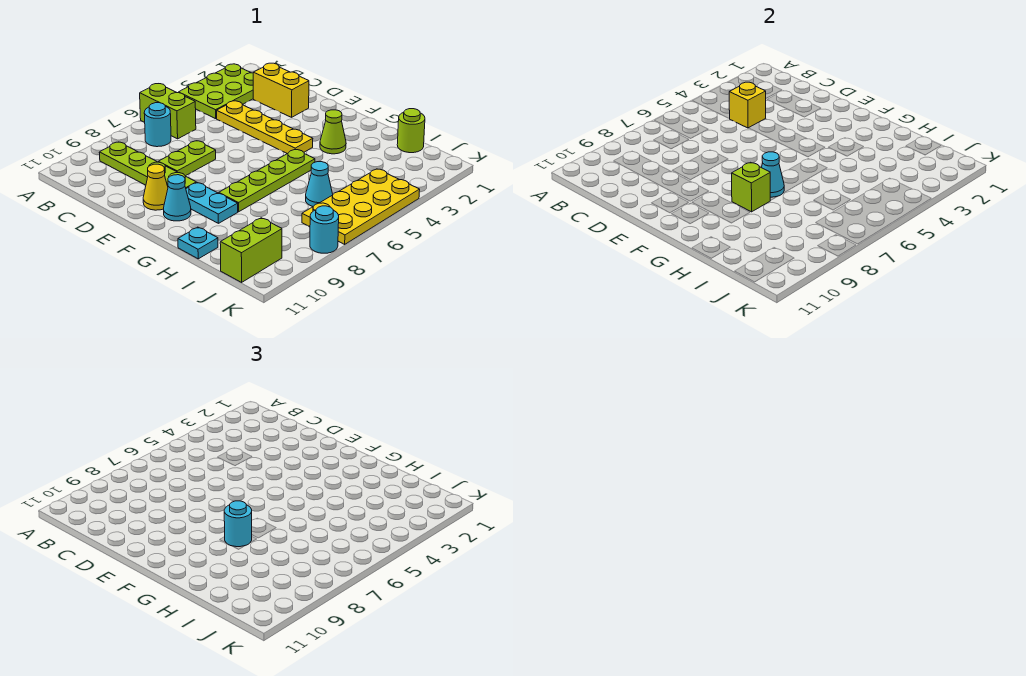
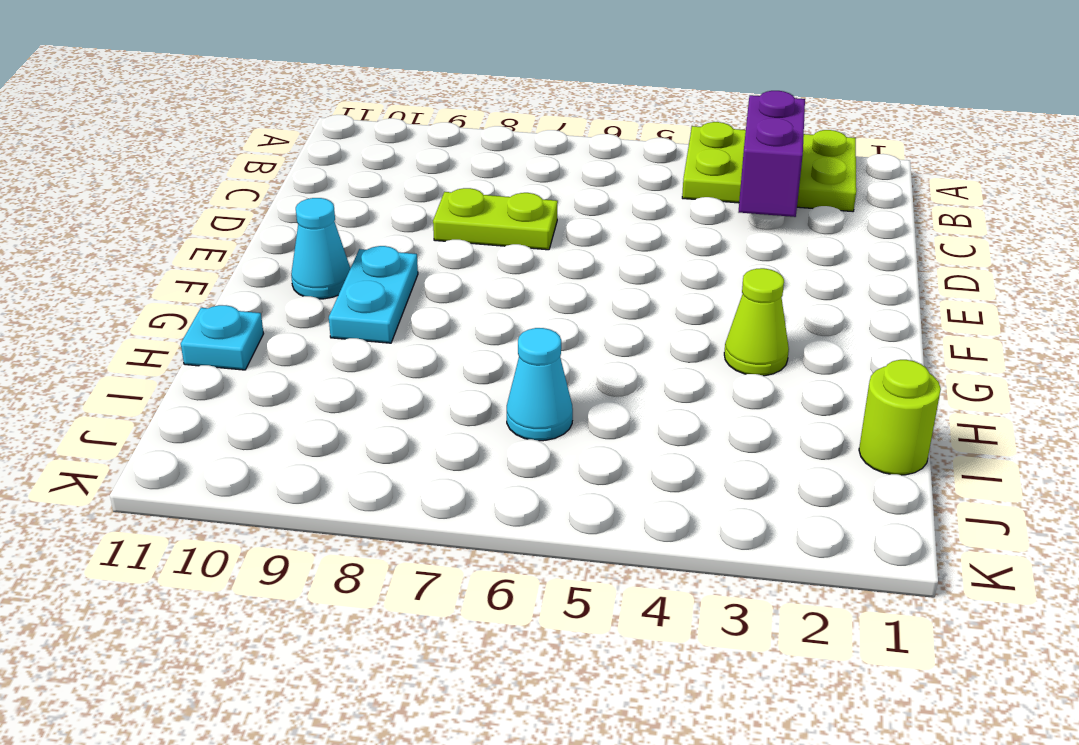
purple brick B3:C3 level 2 -> none
none -> lime brick A6:B6 level 1
none -> cyan round brick B7 level 1
none -> lime plate B9:E9 level 1

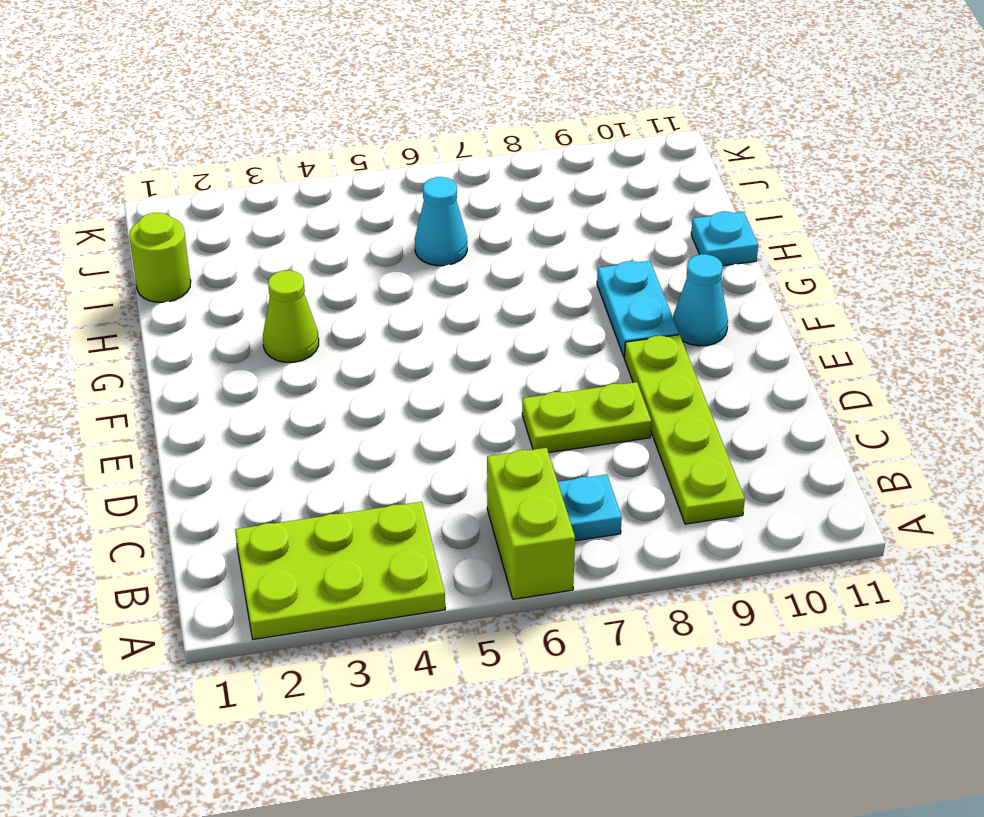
cyan plate B7 level 1 -> cyan round brick B7 level 1
none -> yellow brick C2:D2 level 1
none -> yellow plate C4:F4 level 1
none -> yellow cone E10 level 1

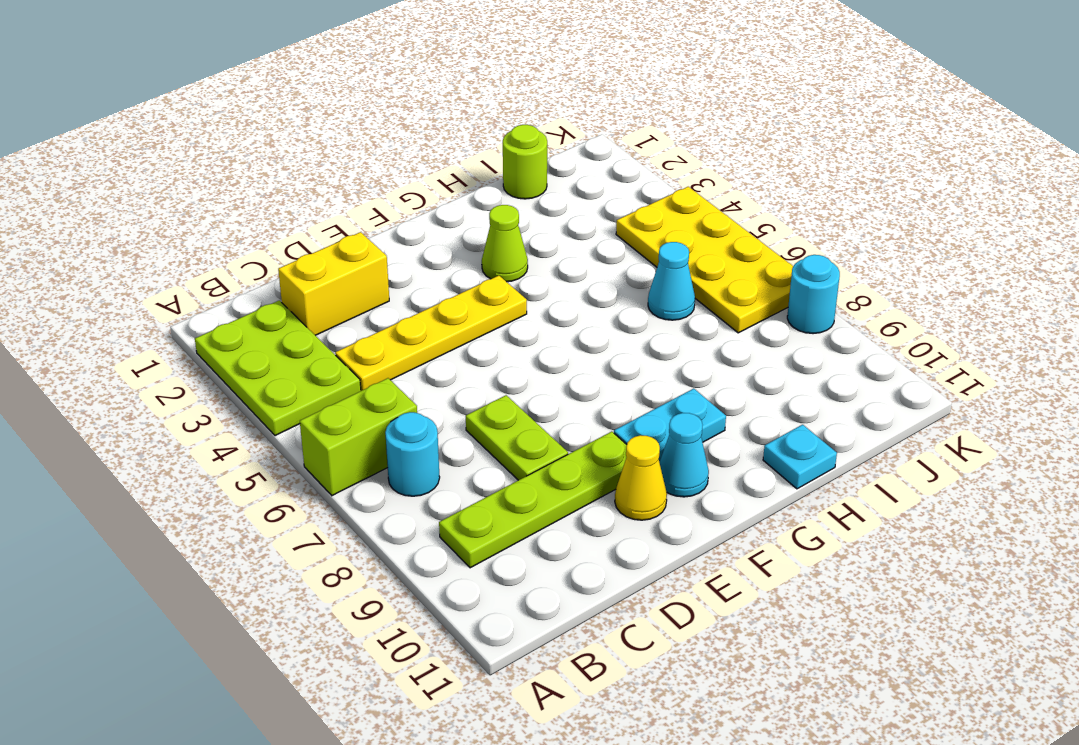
none -> lime plate G5:G8 level 1
none -> lime brick J10:J11 level 1
none -> yellow brick C4 level 2

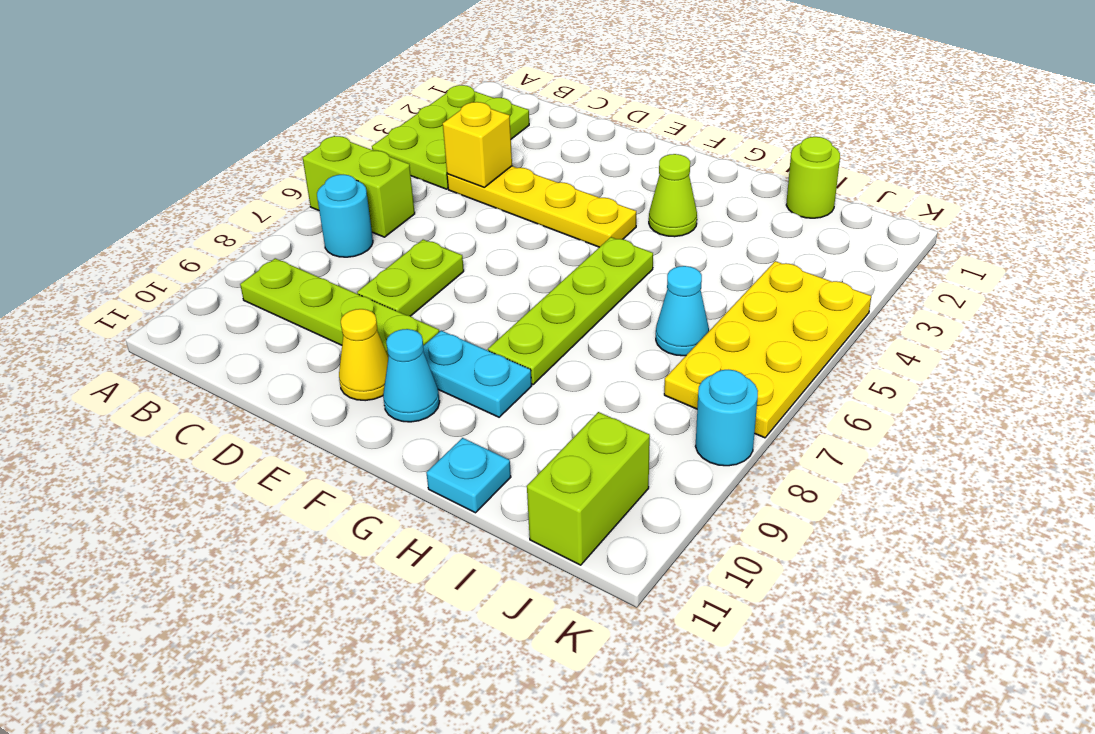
none -> yellow brick C2:D2 level 1
none -> cyan cone G7 level 2
none -> lime brick G8 level 2

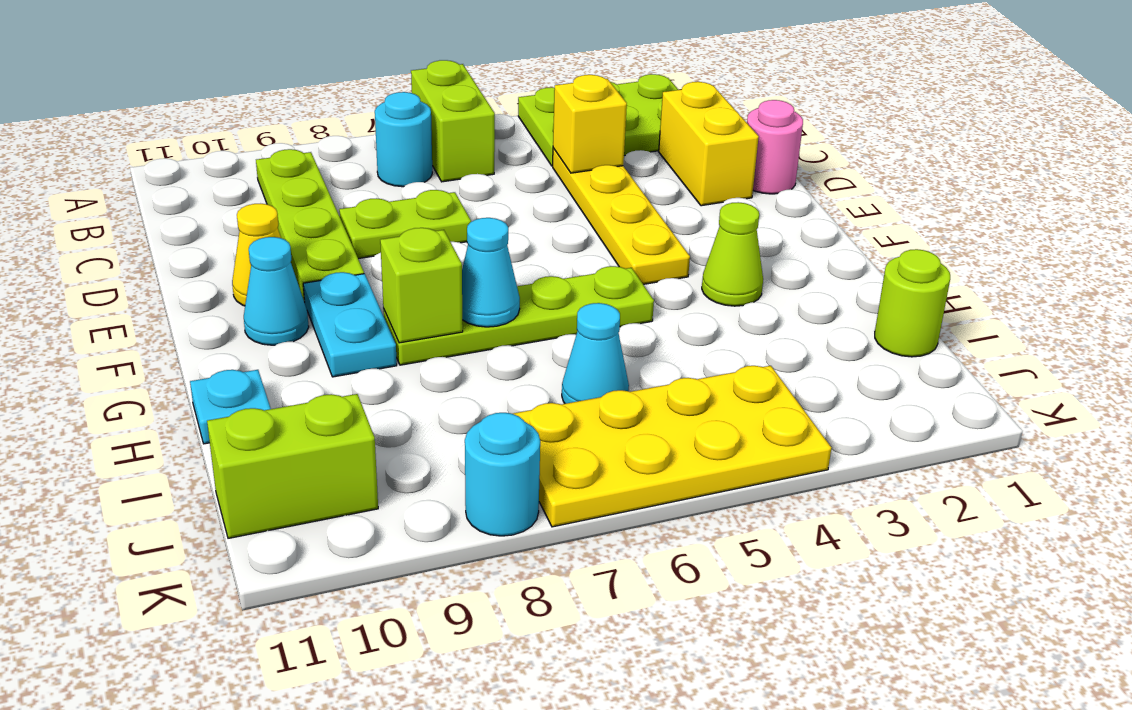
pink round brick D1 level 1 -> none
none -> cyan round brick G8 level 3

